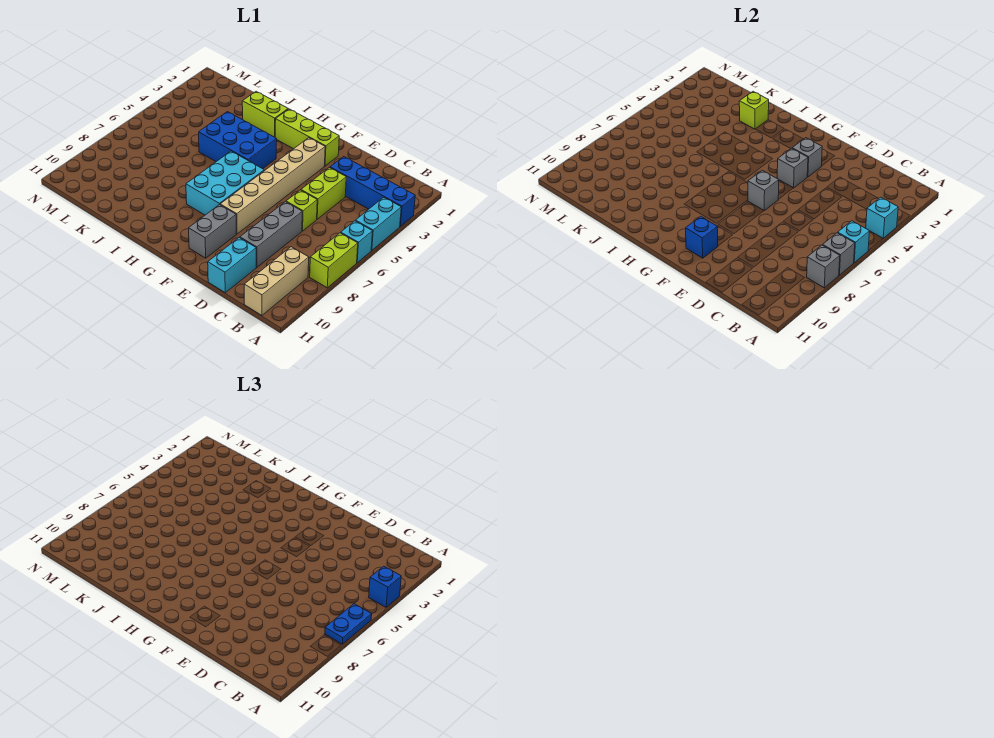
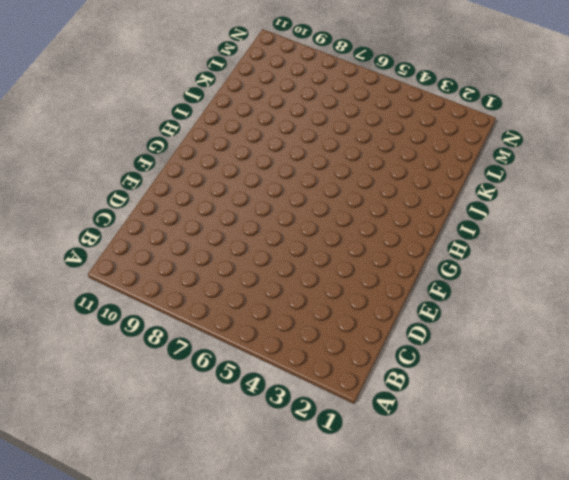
none -> blue brick A3:D3 level 1
none -> cyan brick A4:A5 level 1
none -> cyan brick A6 level 1

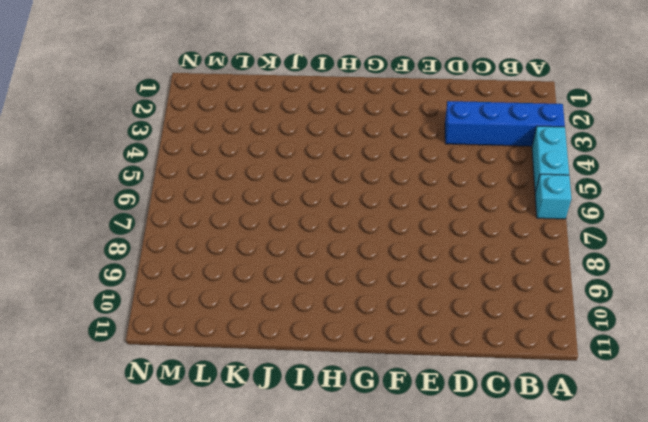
none -> lime brick A7:A8 level 1
none -> tan brick B9:B11 level 1
none -> lime brick D4:D5 level 1

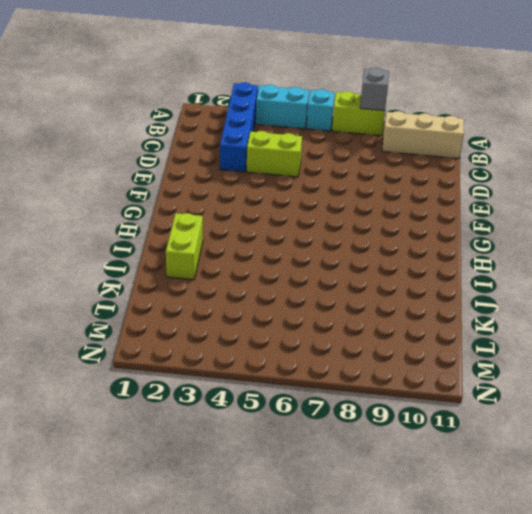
none -> lime brick D6 level 1
none -> grey brick D7:D9 level 1
none -> cyan brick D10:D11 level 1

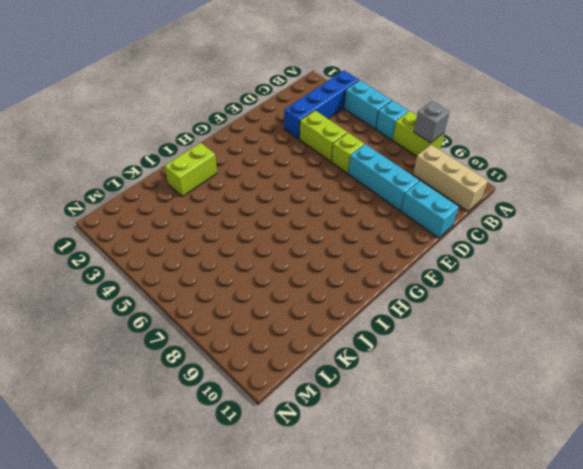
cyan brick D7:D9 level 1 -> grey brick D7:D9 level 1
none -> lime brick F2:H2 level 1
none -> tan brick F3:F8 level 1
none -> grey brick F9:F10 level 1

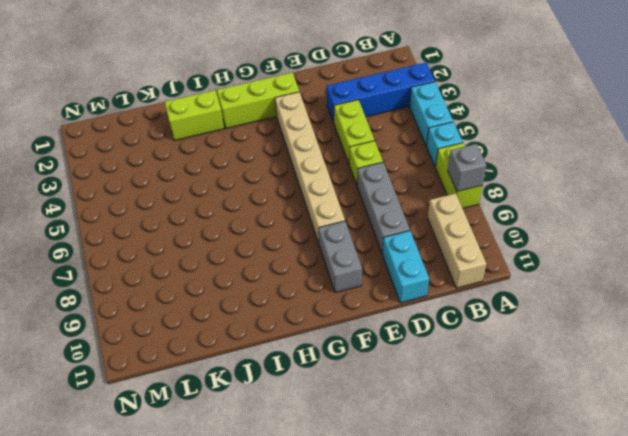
none -> cyan brick G6:H8 level 1
none -> blue brick H4:J5 level 1
none -> cyan brick A4 level 2

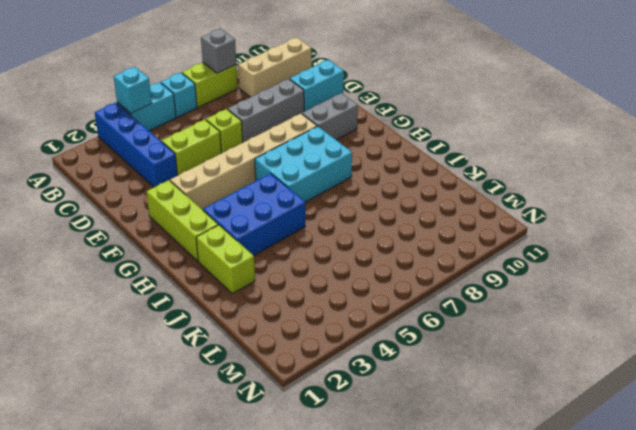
blue brick H3:I5 level 1 -> blue brick H4:J5 level 1
none -> cyan brick A6 level 2
none -> grey brick A7 level 2
none -> grey brick F3 level 2

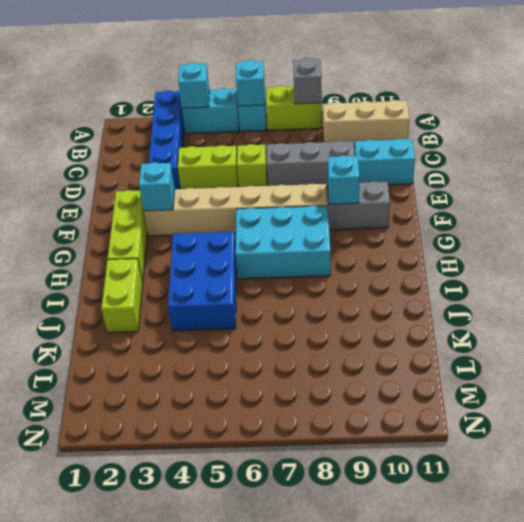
cyan brick F3 level 2 -> grey brick F3 level 2
cyan brick F9 level 2 -> none
none -> grey brick A7 level 2
none -> grey brick F4 level 2
none -> grey brick F6 level 2

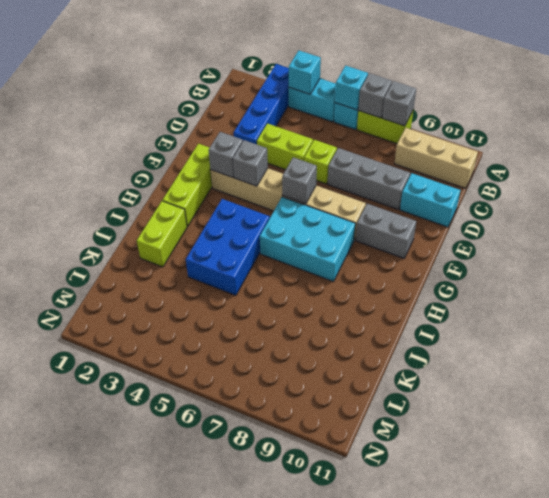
none -> blue brick F10 level 2
none -> lime brick J2 level 2
none -> blue brick A4 level 3

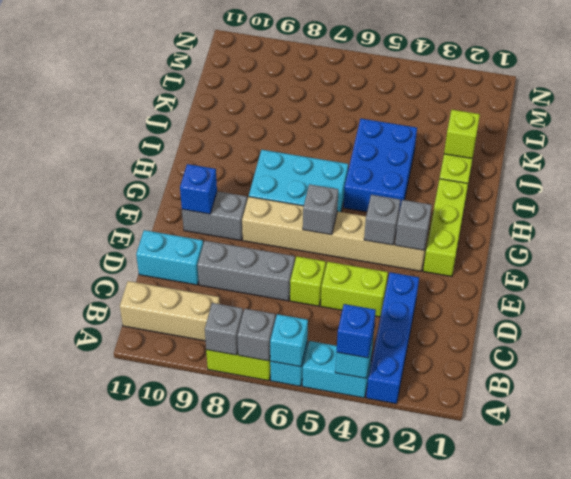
none -> blue plate A6:A7 level 3

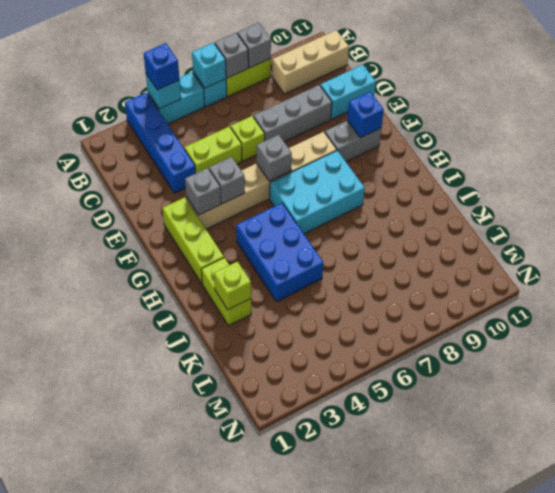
none -> blue plate A6:A7 level 3

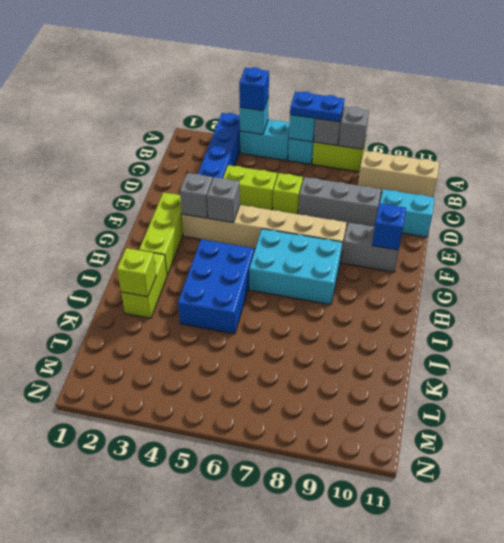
none -> grey brick F6 level 2

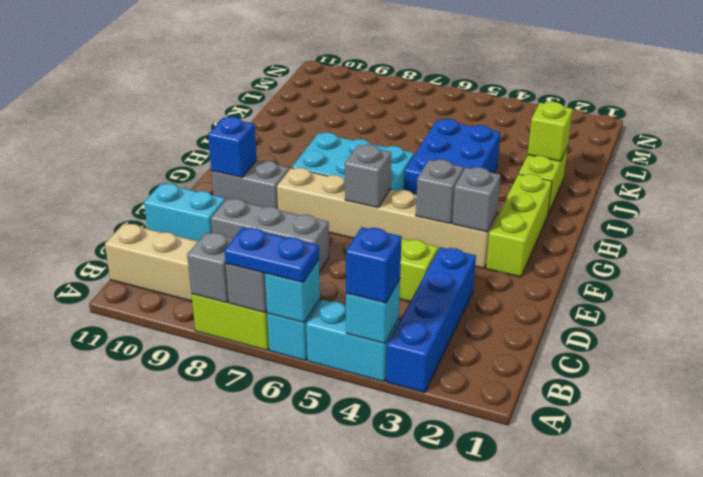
none -> lime brick D6 level 1

